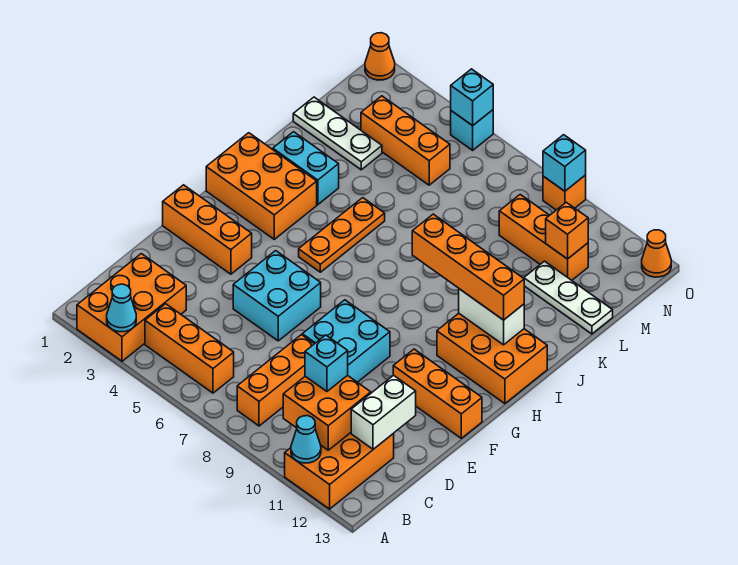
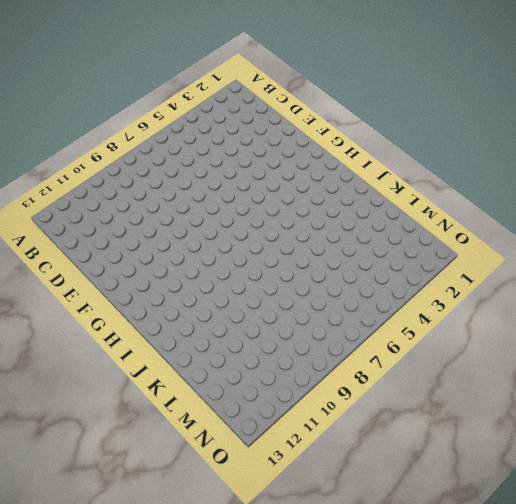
none -> orange brick A2:C3 level 1
none -> orange brick A11:C12 level 1
none -> orange brick B4:B6 level 1
none -> orange brick B8:D8 level 1

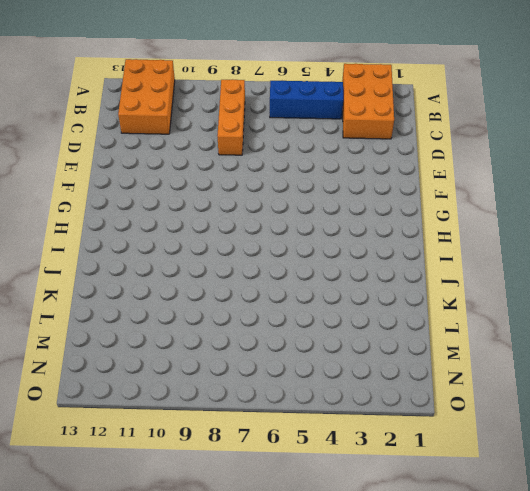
blue brick B4:B6 level 1 -> orange brick B4:B6 level 1
none -> cyan brick E5:F6 level 1
none -> cyan brick E8:F9 level 1
none -> orange brick F1:F3 level 1
none -> orange brick F11:F13 level 1

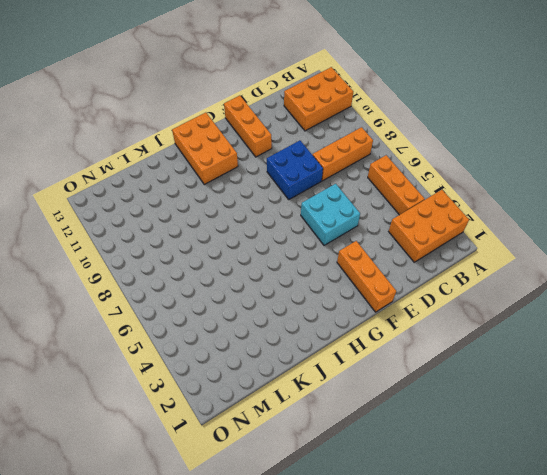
blue brick E8:F9 level 1 -> cyan brick E8:F9 level 1
none -> orange brick H1:I3 level 1
none -> orange plate H5:J5 level 1
none -> cyan brick J2:J3 level 1
none -> white plate L1:L3 level 1

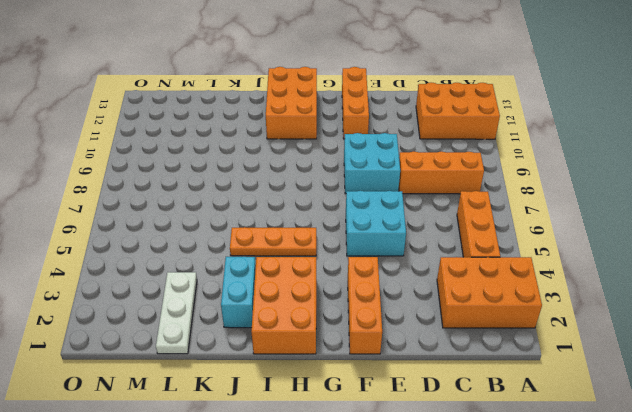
none -> white plate L11:L13 level 1
none -> orange brick M3:M5 level 1
none -> orange brick M9:M11 level 1
none -> orange cone O1 level 1

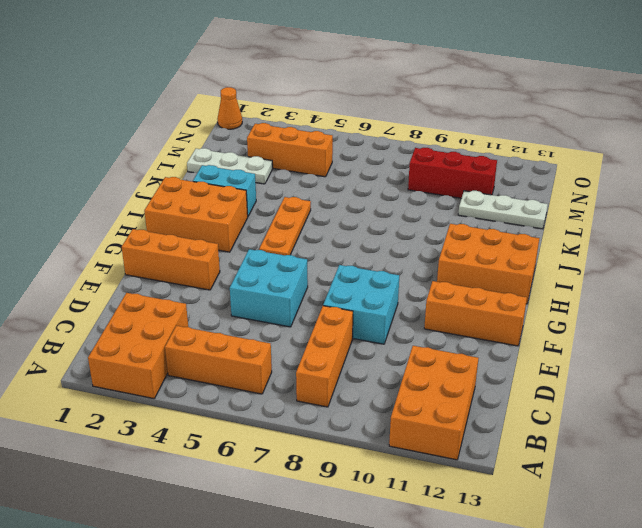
red brick M9:M11 level 1 -> orange brick M9:M11 level 1
none -> cyan brick O5 level 1
none -> orange brick O9 level 1
none -> orange cone O13 level 1
none -> cyan cone A3 level 2

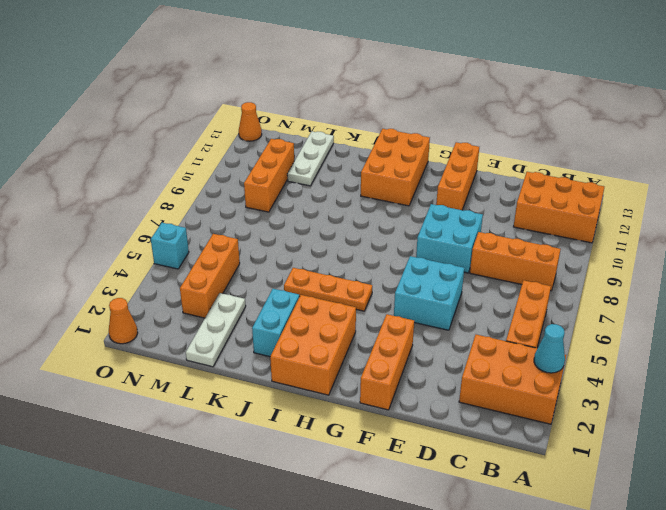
none -> orange brick O9 level 1
none -> cyan cone A11 level 2
none -> orange brick B10:C11 level 2
none -> white brick C12:D12 level 2

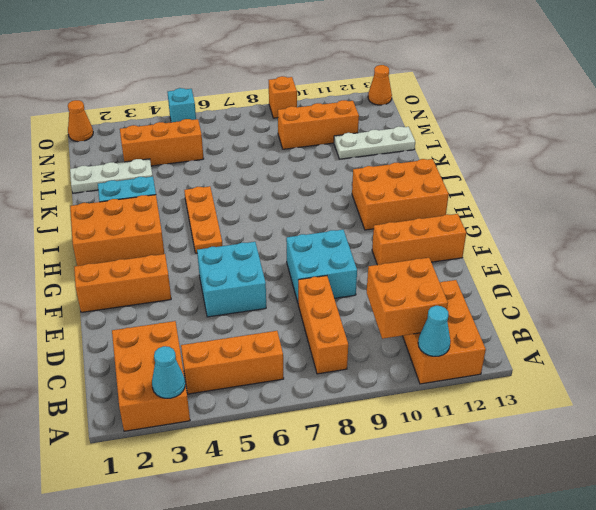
none -> white brick C12:D12 level 2
none -> white brick I11:I12 level 2
none -> orange brick M11 level 2
none -> cyan brick O5 level 2

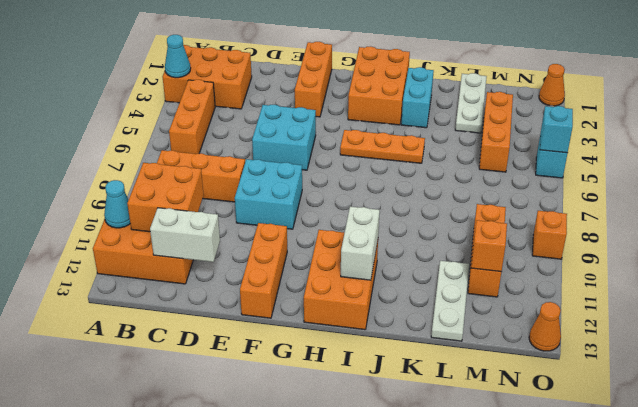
none -> cyan brick O9 level 2
none -> cyan brick C10 level 3
none -> orange brick I9:I12 level 3

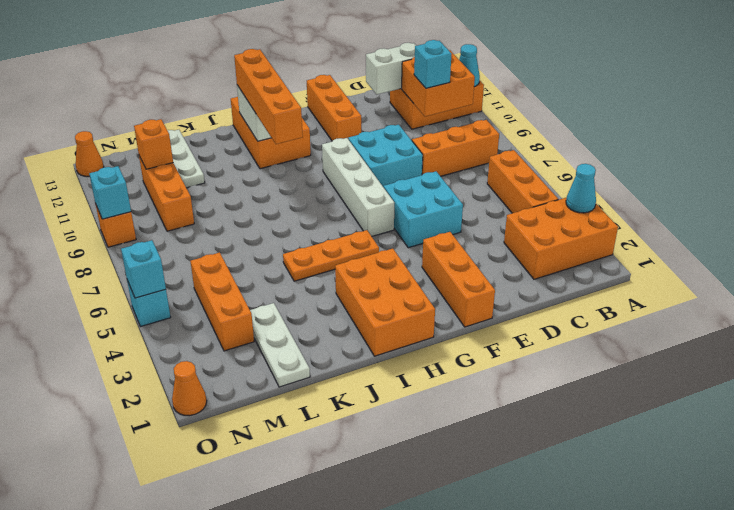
white brick G6:G9 level 1 -> none
none -> cyan brick J2:J3 level 1

